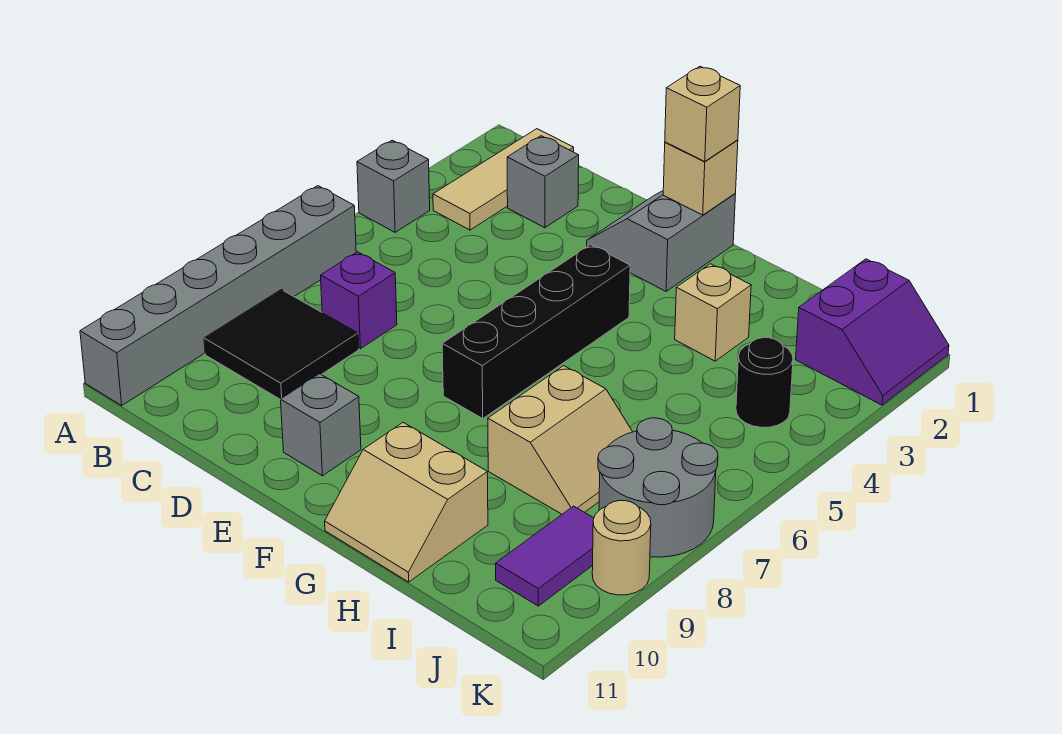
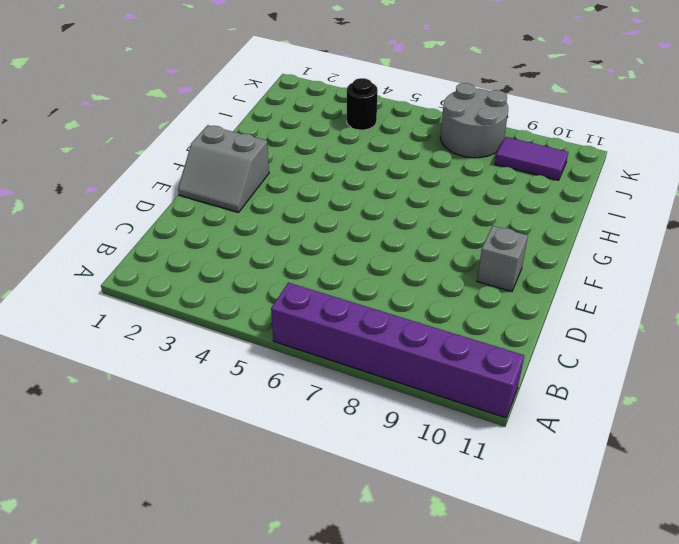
purple brick A6:A11 level 1 -> grey brick A6:A11 level 1
none -> grey brick A4 level 1
none -> tan tile B1:B3 level 1
none -> black tile B8:C9 level 1

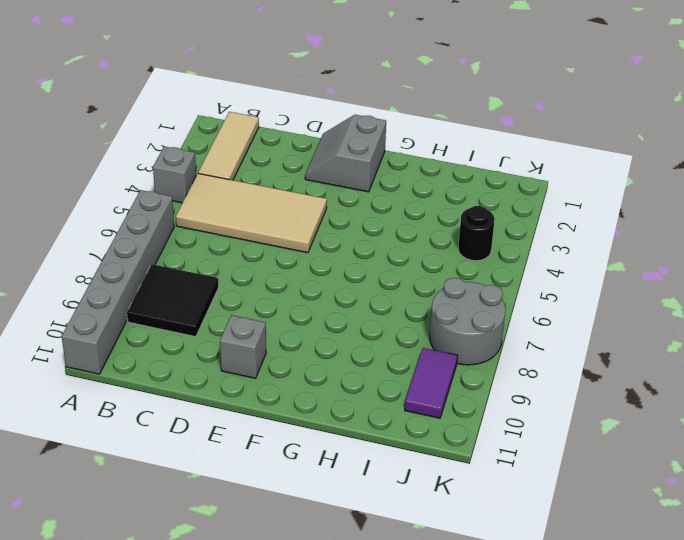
tan tile B4:E5 level 1 -> none
none -> grey brick C2 level 1
none -> purple brick C7 level 1
none -> black brick F4:F7 level 1

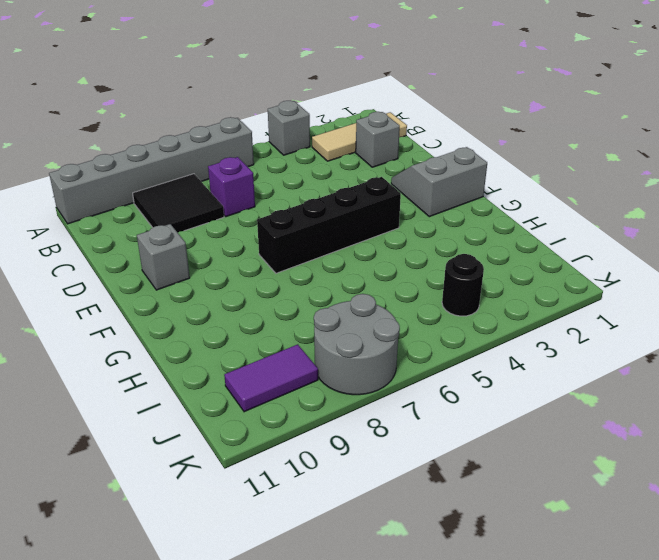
none -> tan slope G10:H11 level 1 top 10
none -> tan brick H3 level 1
none -> tan slope H7:I8 level 1 top H

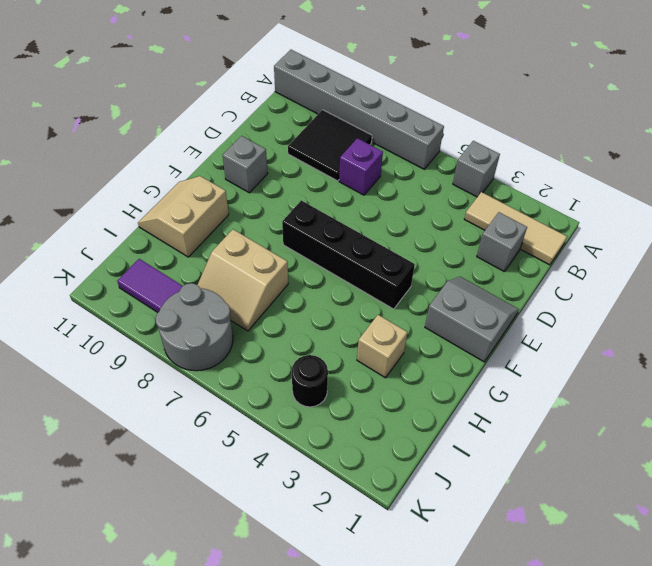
none -> purple slope J1:K2 level 1 top J
none -> tan round brick K9 level 1
none -> tan brick F1 level 2

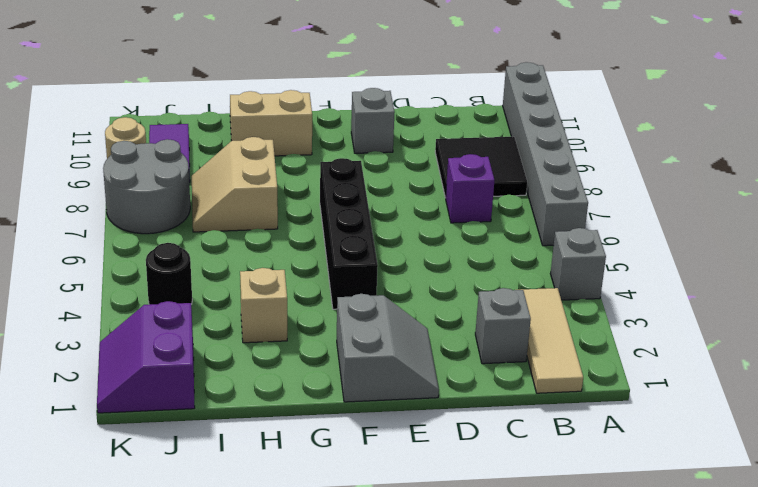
none -> tan brick F1 level 2
none -> tan brick F1 level 3

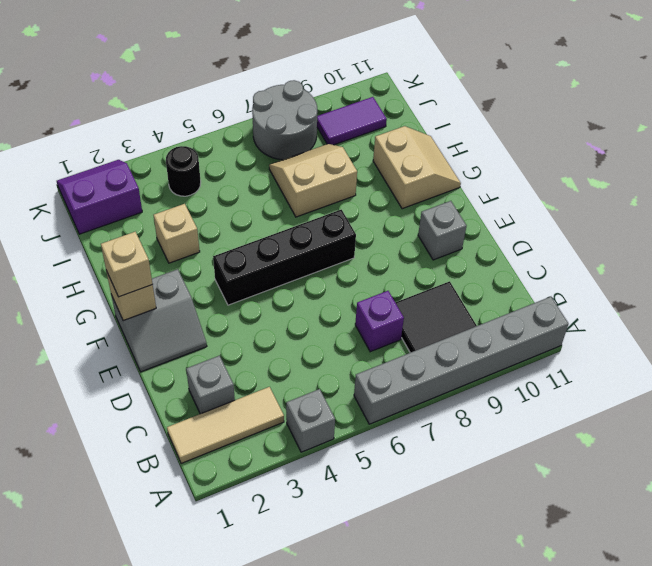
none -> tan round brick K9 level 1

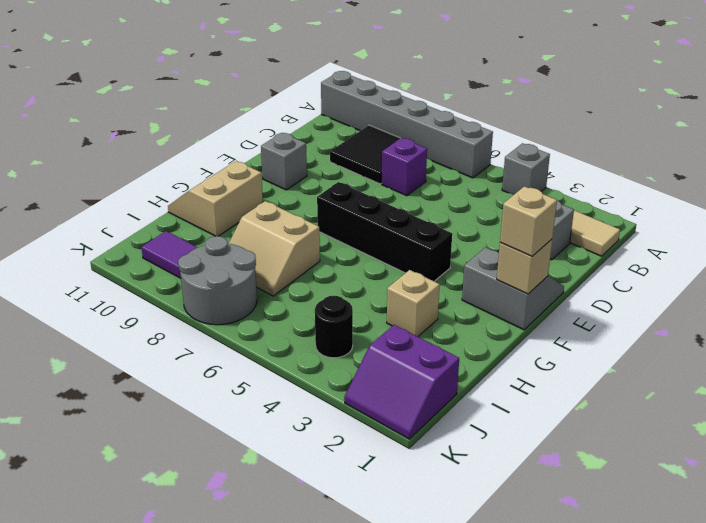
none -> tan round brick K9 level 1

